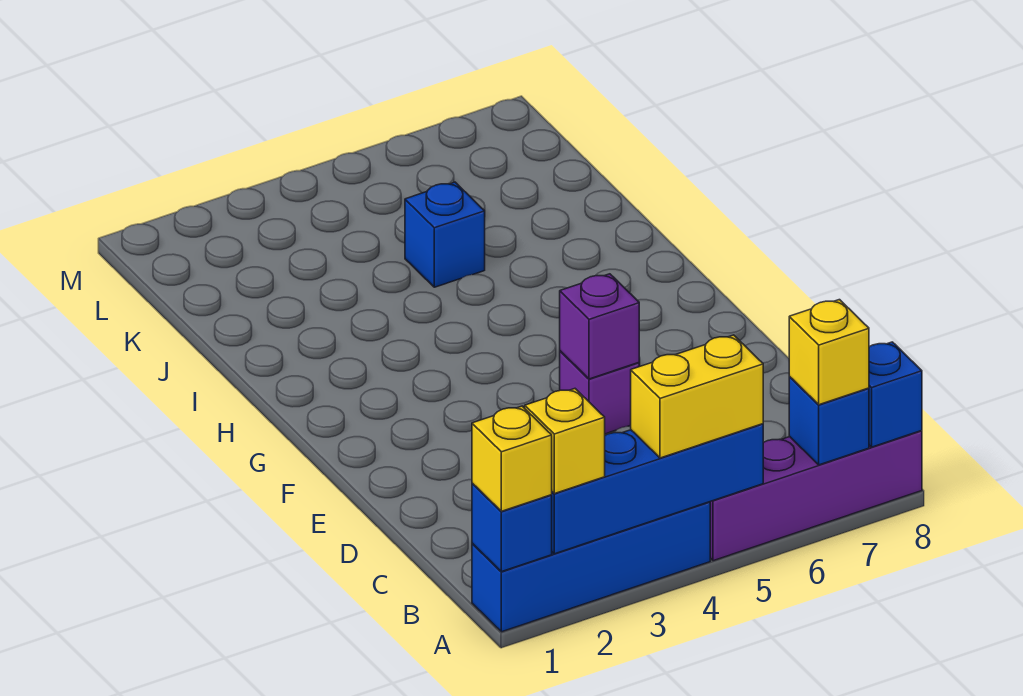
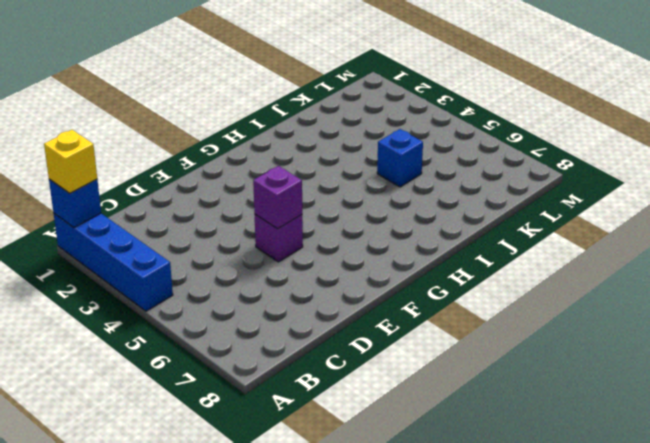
none -> purple brick A5:A8 level 1
none -> blue brick A2:A5 level 2
none -> blue brick A7 level 2

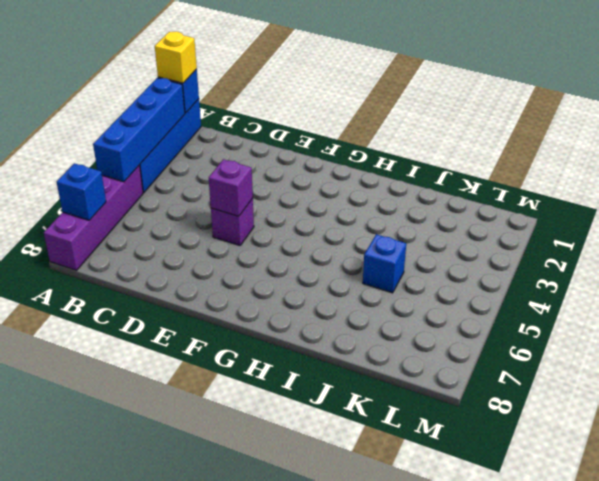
none -> blue brick A8 level 2
none -> yellow brick A2 level 3
none -> yellow brick A4:A5 level 3

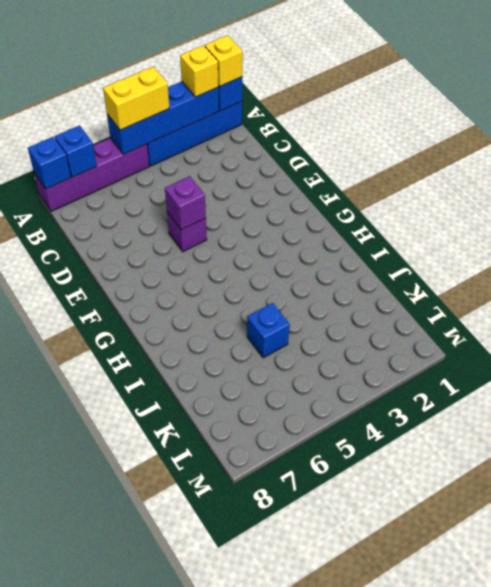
none -> yellow brick A7 level 3

